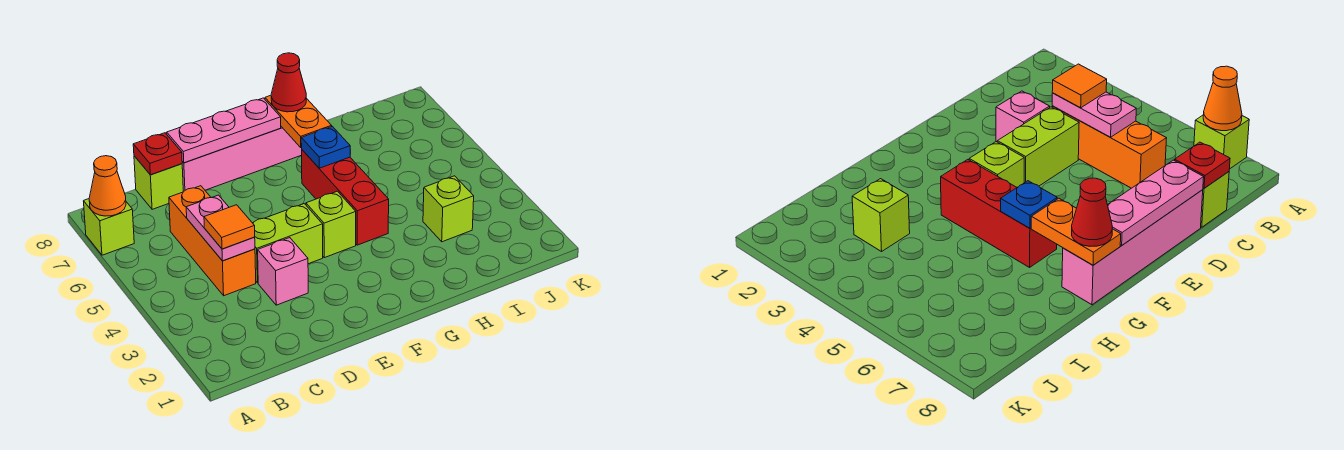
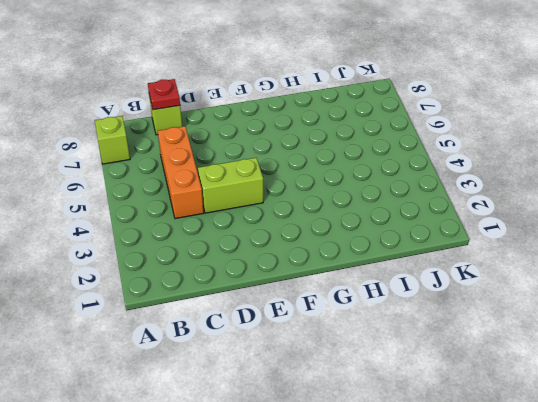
none -> pink brick D3 level 1
none -> pink brick D8:G8 level 1
none -> lime brick F4 level 1

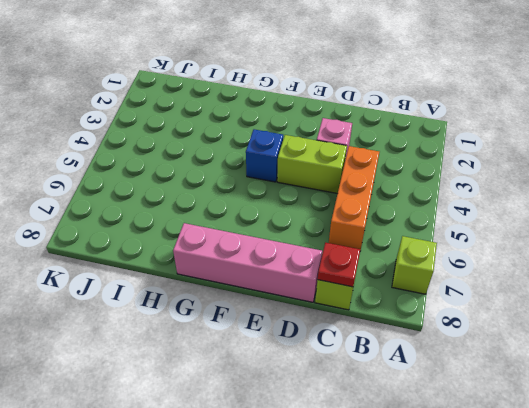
blue brick F4 level 1 -> lime brick F4 level 1
none -> red brick G4:G6 level 1
none -> lime brick I3 level 1
none -> orange cone A7 level 2

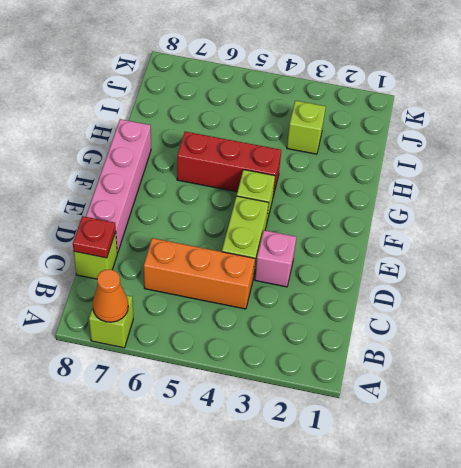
none -> pink plate C4:C5 level 2
none -> pink plate D8:F8 level 2
none -> blue plate G6 level 2

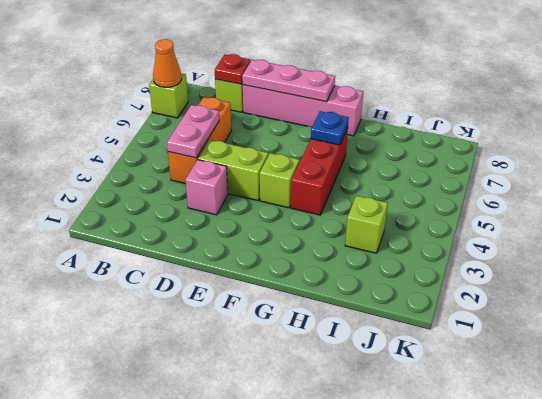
none -> orange plate G7:G8 level 2
none -> orange tile C4 level 3
none -> red cone G8 level 3

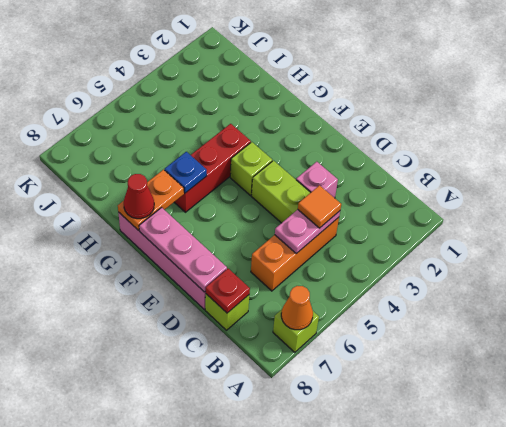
none -> lime brick I3 level 1

